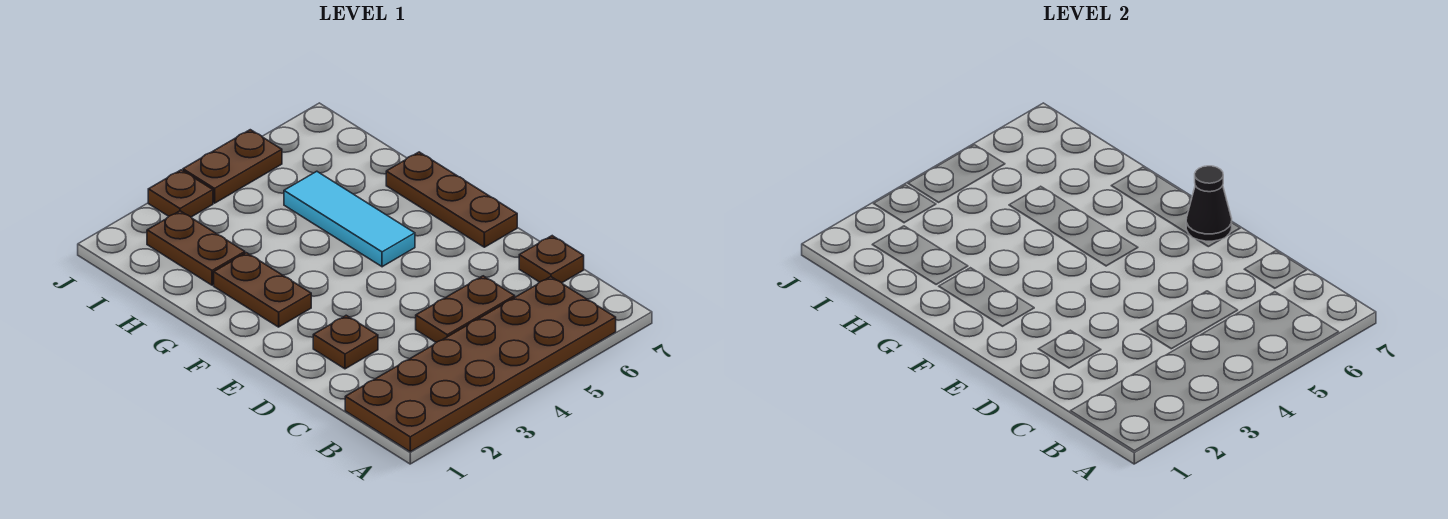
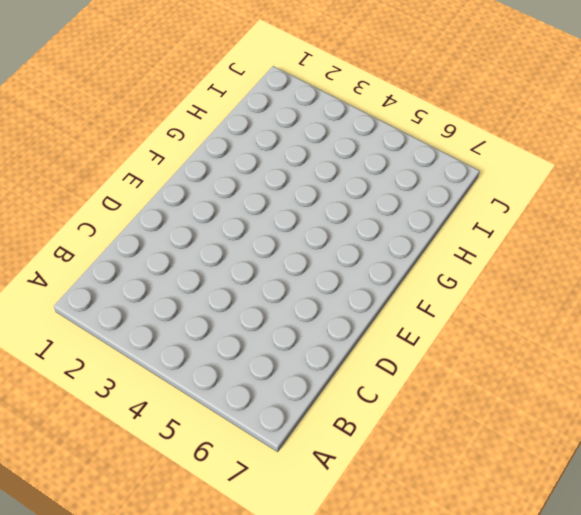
none -> brown plate A1:B6 level 1
none -> brown plate C4:C5 level 1

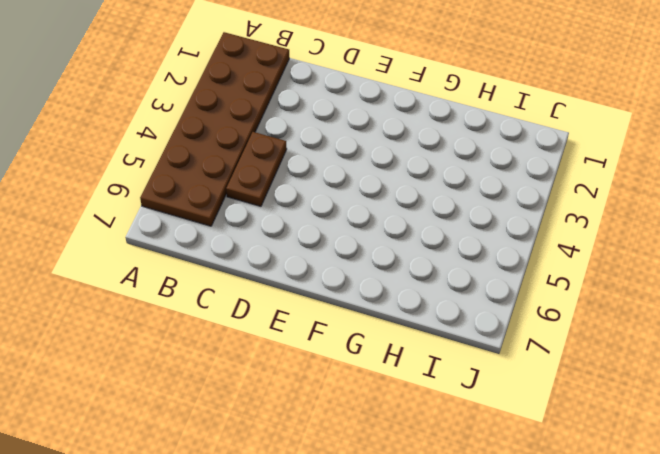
none -> brown plate C7 level 1
none -> brown plate D2 level 1

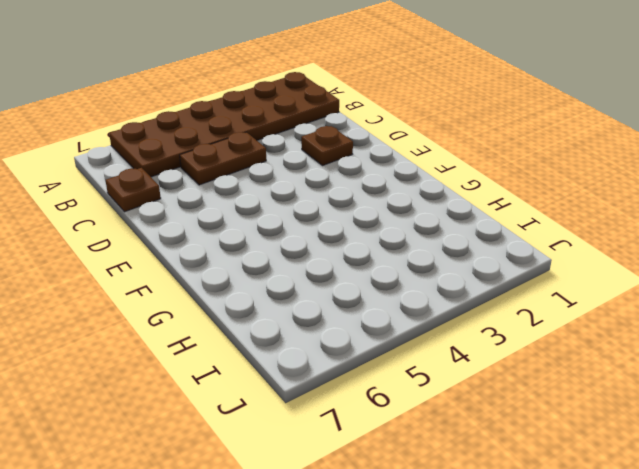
none -> brown plate E7:G7 level 1
none -> brown plate F2:G2 level 1

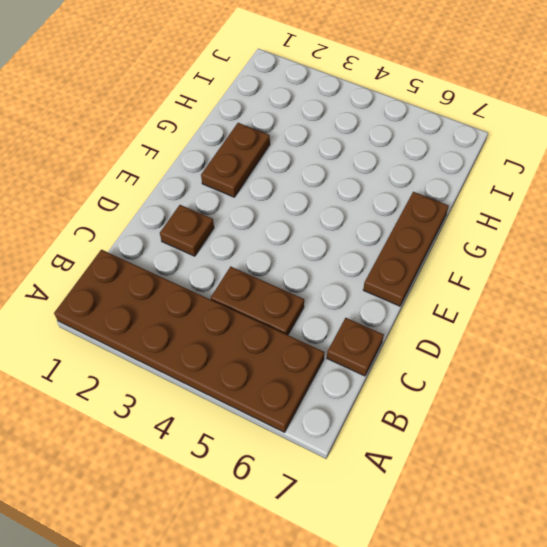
none -> cyan tile F5:H5 level 1
none -> brown plate H2:I2 level 1

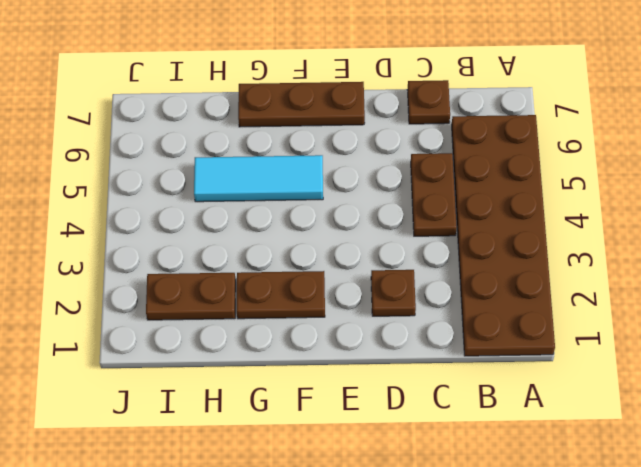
none -> brown plate J3 level 1
none -> brown plate J4:J5 level 1

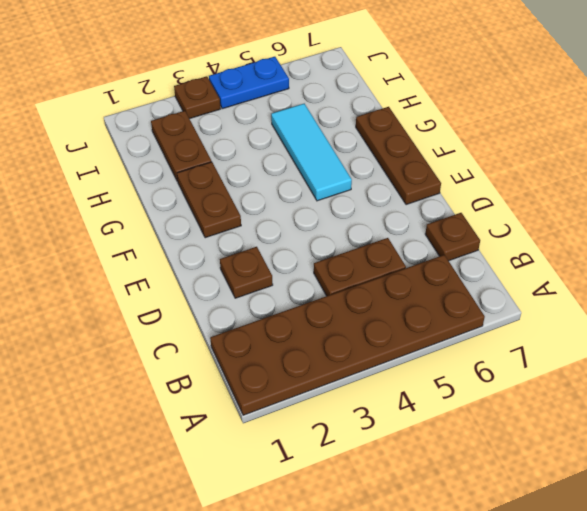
blue plate J4:J5 level 1 -> brown plate J4:J5 level 1
none -> black cone E7 level 2

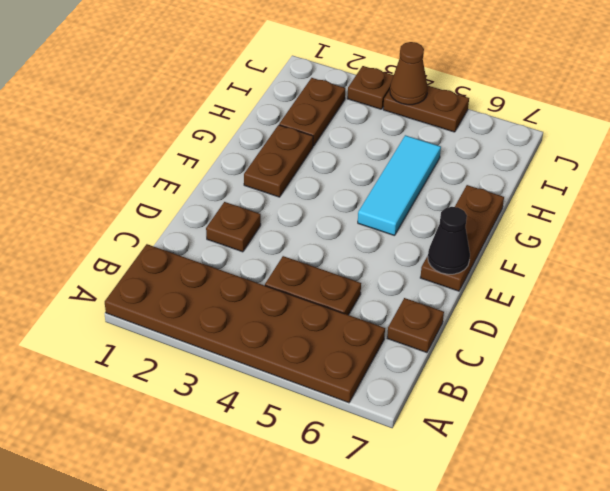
brown cone J4 level 2 -> none

